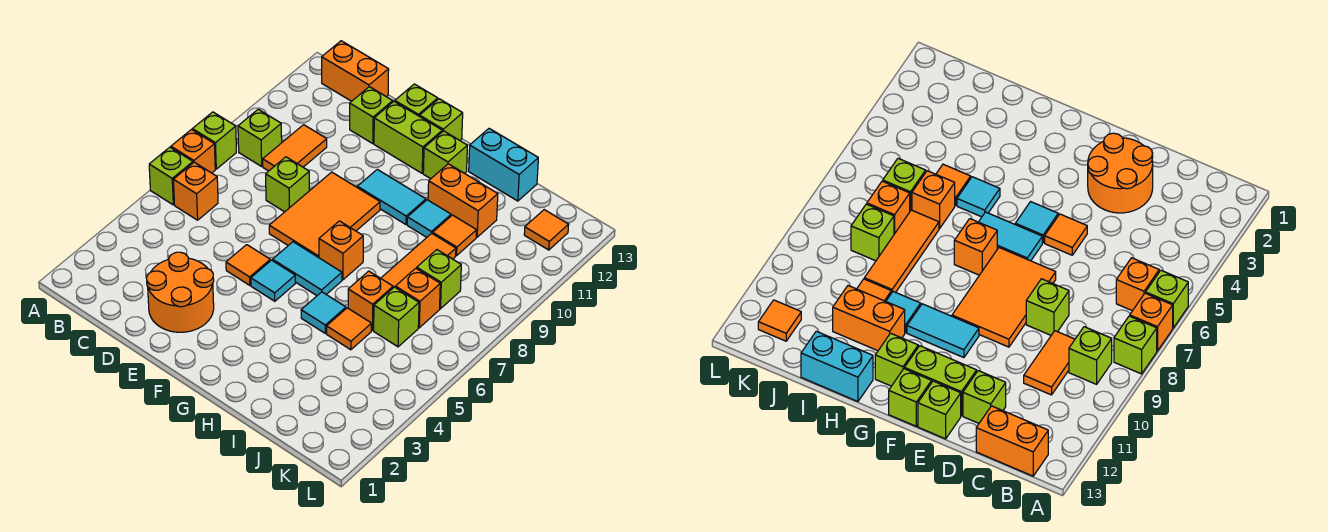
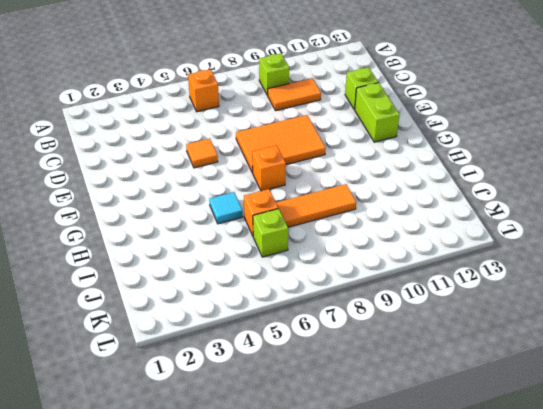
none -> lime brick A6 level 1
none -> orange brick A7 level 1
none -> lime brick A8 level 1
none -> orange brick B13:C13 level 1

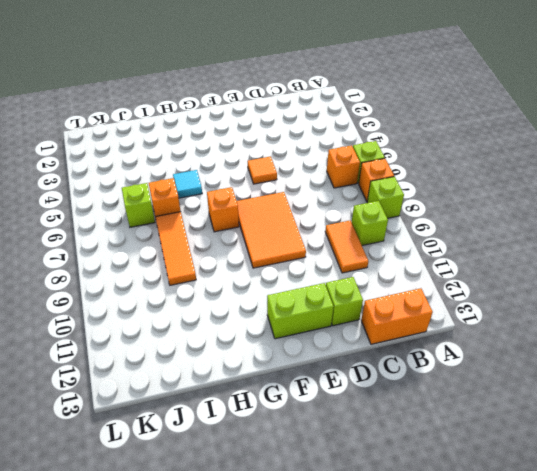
none -> orange round brick D2:E3 level 1
none -> lime brick D8 level 1
none -> lime brick E13 level 1
none -> cyan tile F5 level 1

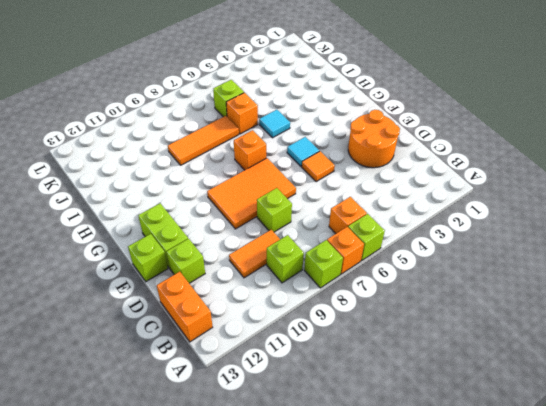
none -> cyan tile F6:G6 level 1
none -> cyan tile F10:G10 level 1
none -> lime brick F13 level 1
none -> lime brick G12 level 1

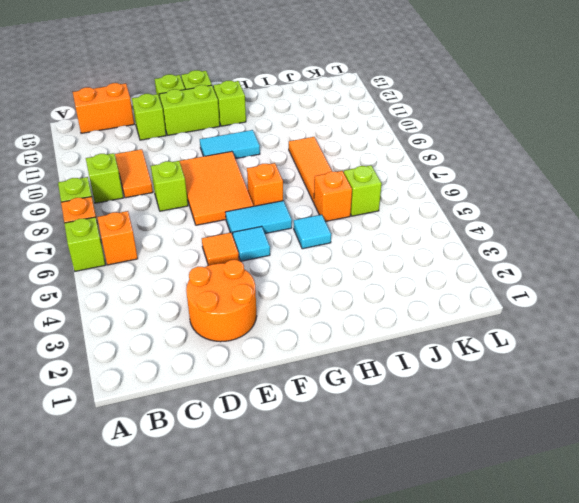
none -> cyan tile H10 level 1
none -> orange brick H11:I11 level 1
none -> cyan brick H13:I13 level 1
none -> orange tile I5 level 1

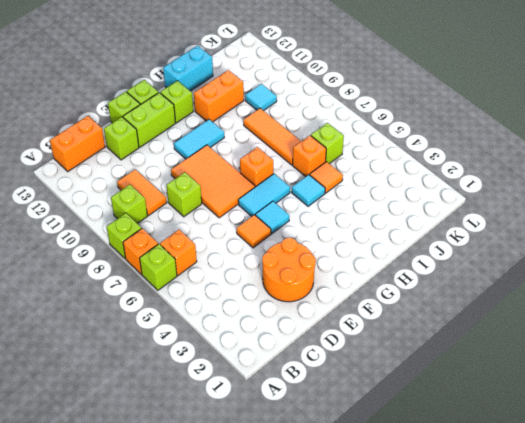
cyan tile J10 level 1 -> cyan tile H10 level 1
none -> orange tile I10 level 1
none -> orange brick J7 level 1
none -> lime brick J8 level 1
none -> orange tile K12 level 1

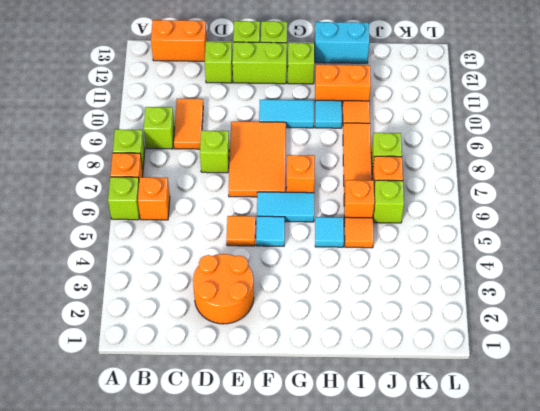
none -> orange tile K12 level 1

